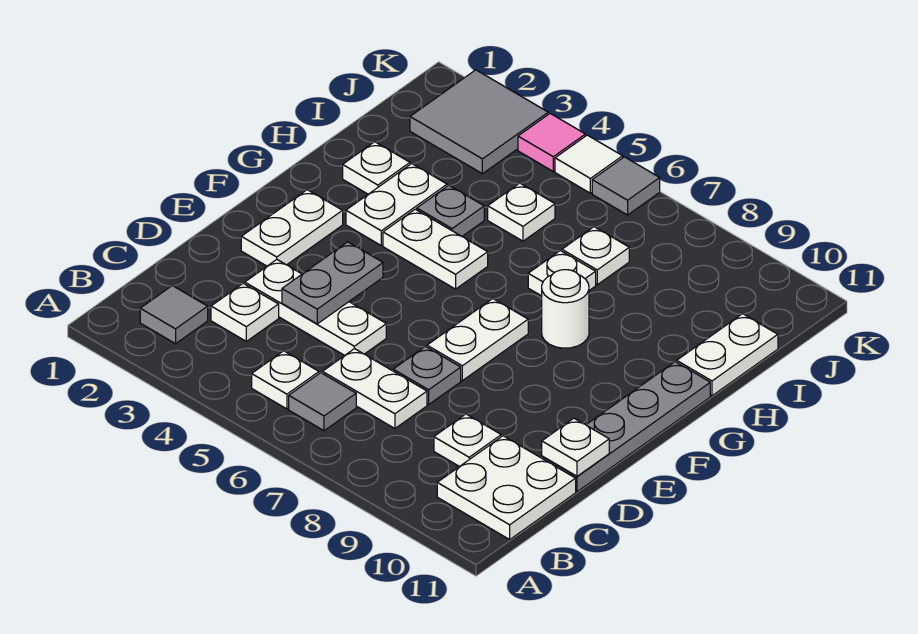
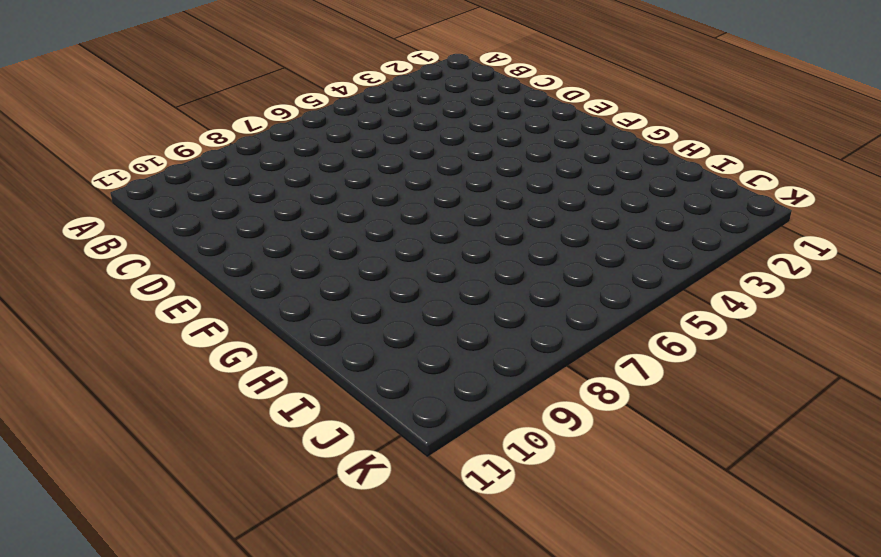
none -> grey tile B2 level 1
none -> white plate B5 level 1
none -> grey tile B6 level 1

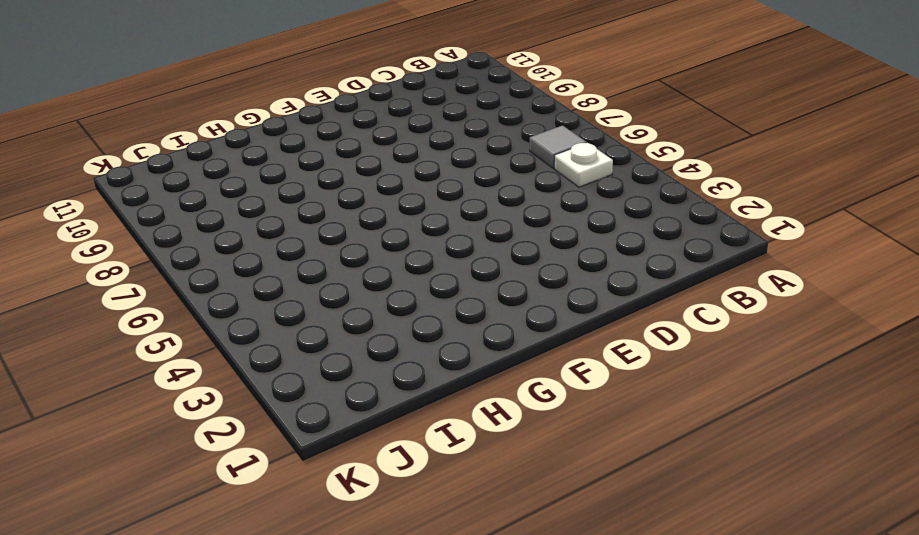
none -> grey tile B2 level 1
none -> white plate B10:C11 level 1
none -> white plate C3 level 1

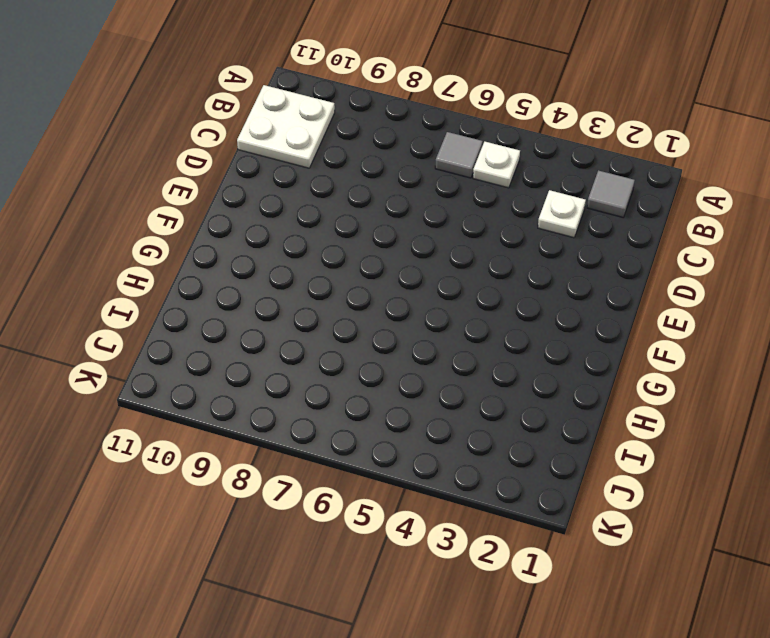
none -> white plate C6:C7 level 1
none -> white plate C9 level 1
none -> white plate D3:D5 level 1

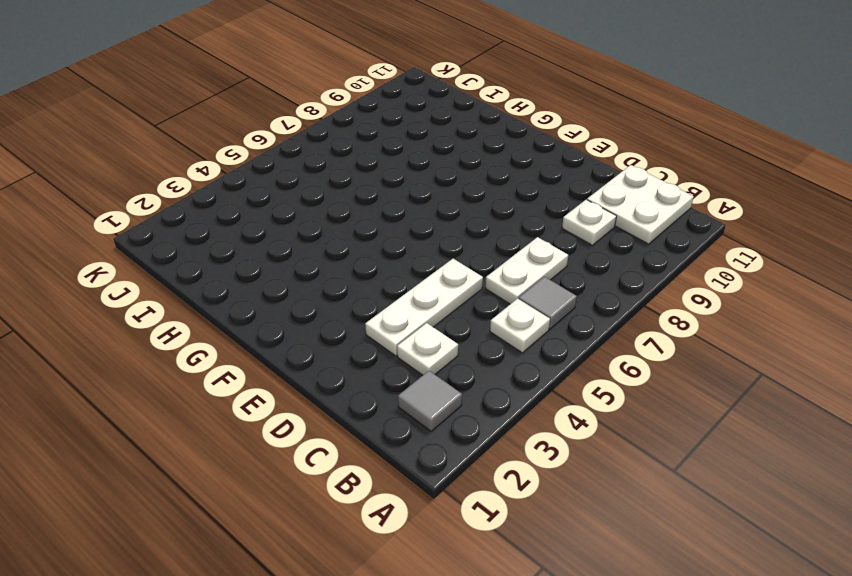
none -> grey plate D7 level 1
none -> grey plate D11:G11 level 1
none -> white plate E2:F2 level 1

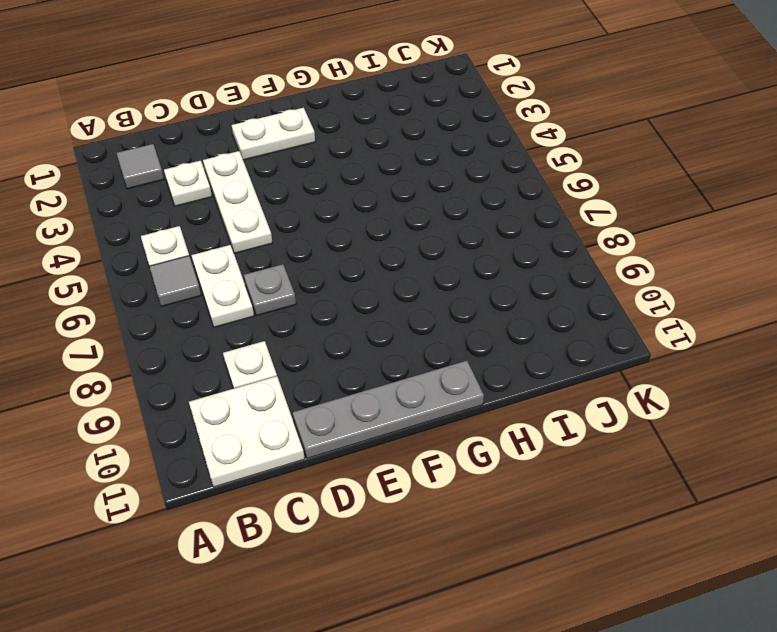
none -> white plate E7:F7 level 1
none -> white plate G3:H3 level 1
none -> white plate G4:G5 level 1

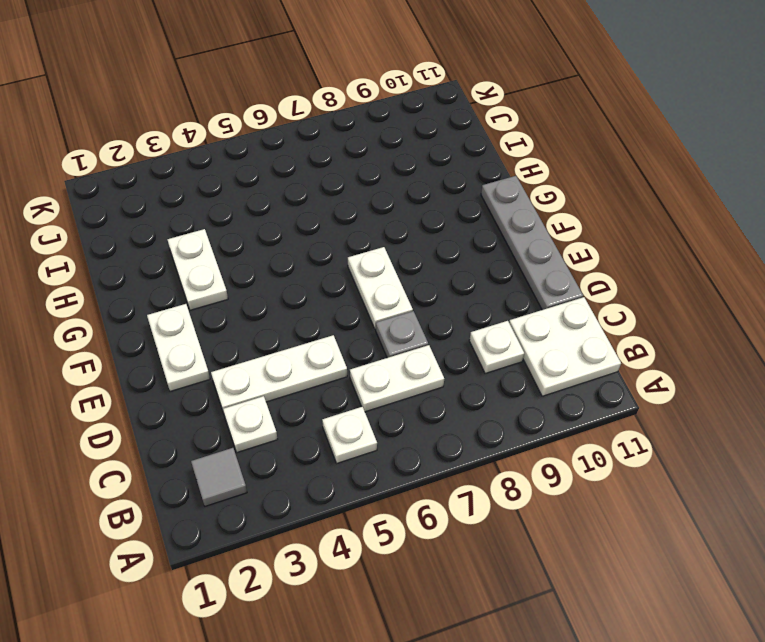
none -> grey tile B6 level 1
none -> white plate G4:G5 level 1
none -> white round brick G8 level 1

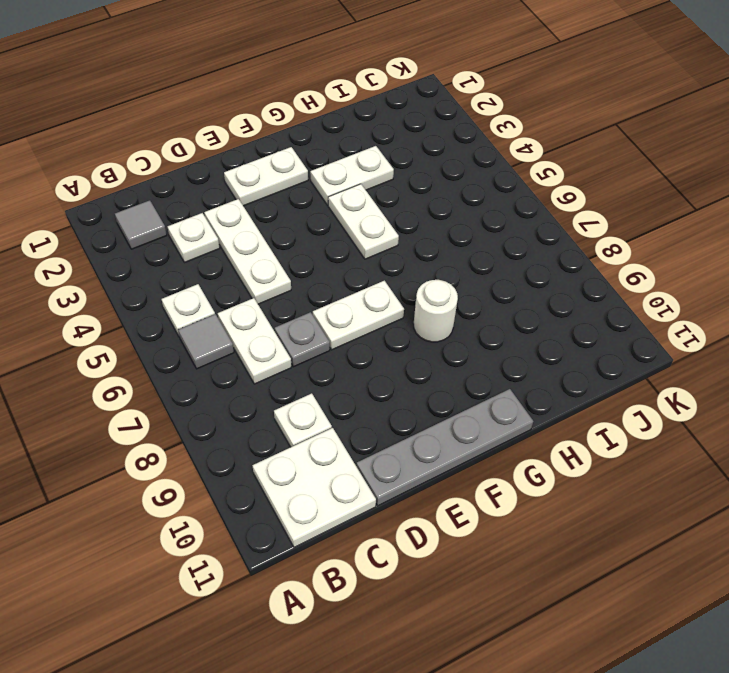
none -> white plate H2 level 1
none -> grey plate H4 level 1
none -> white plate H7 level 1

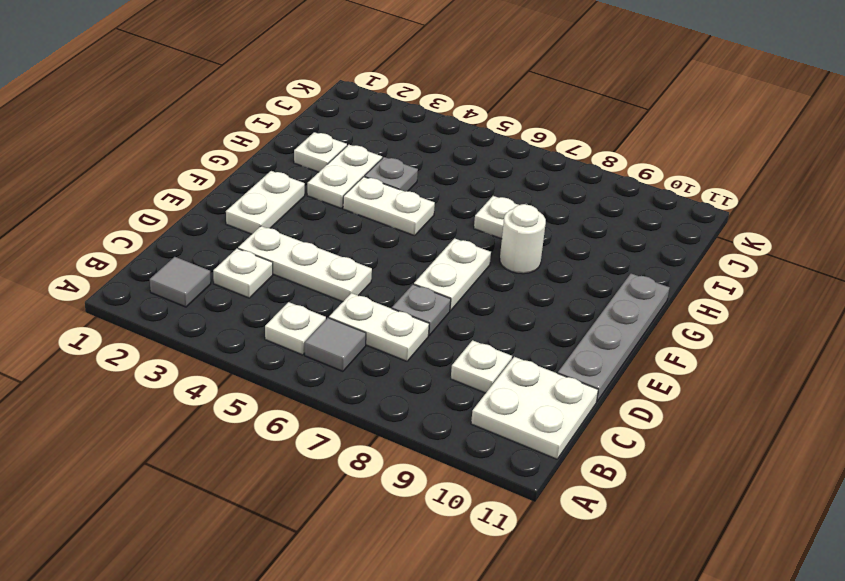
none -> white plate H11:I11 level 1
none -> white plate I5 level 1
none -> white plate I7 level 1

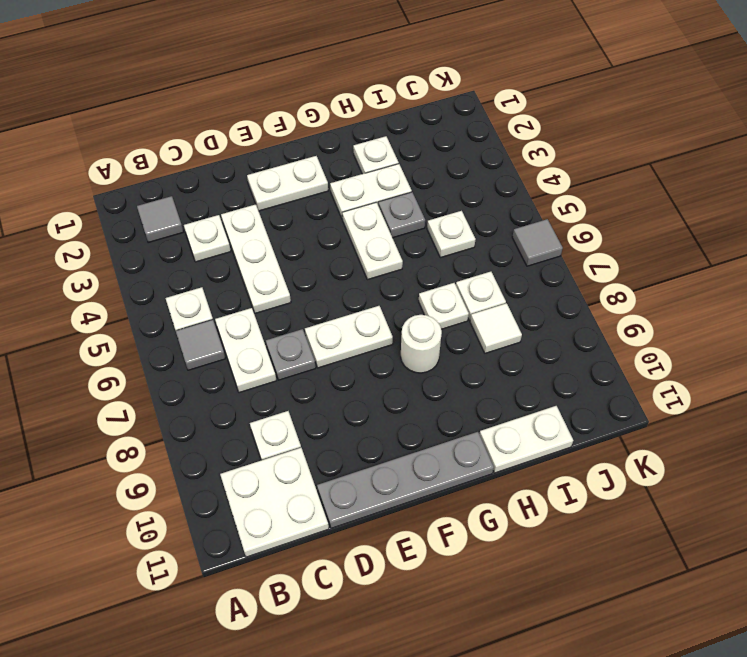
white tile I8 level 1 -> white tile K5 level 1
none -> grey tile J2:K3 level 1
none -> pink tile K4 level 1
none -> grey plate D4:E4 level 2

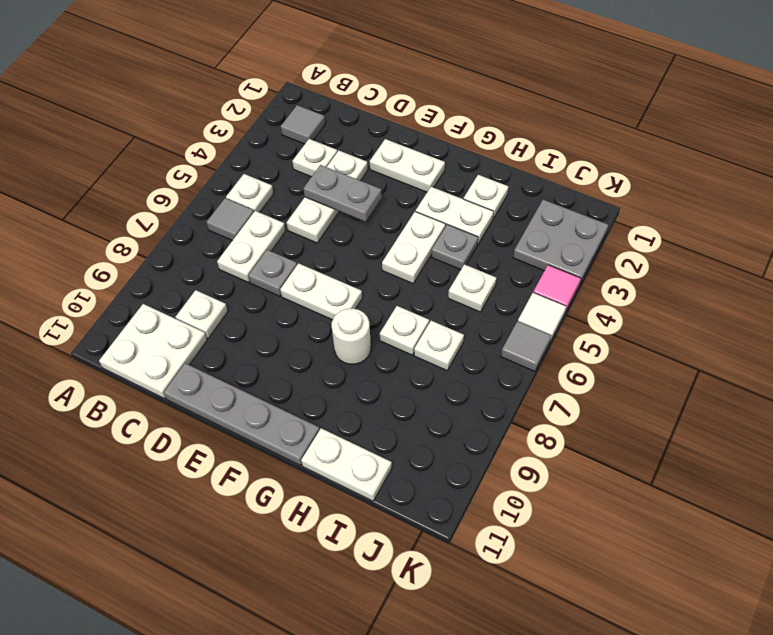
grey plate J2:K3 level 1 -> grey tile J2:K3 level 1
none -> white plate D11 level 2

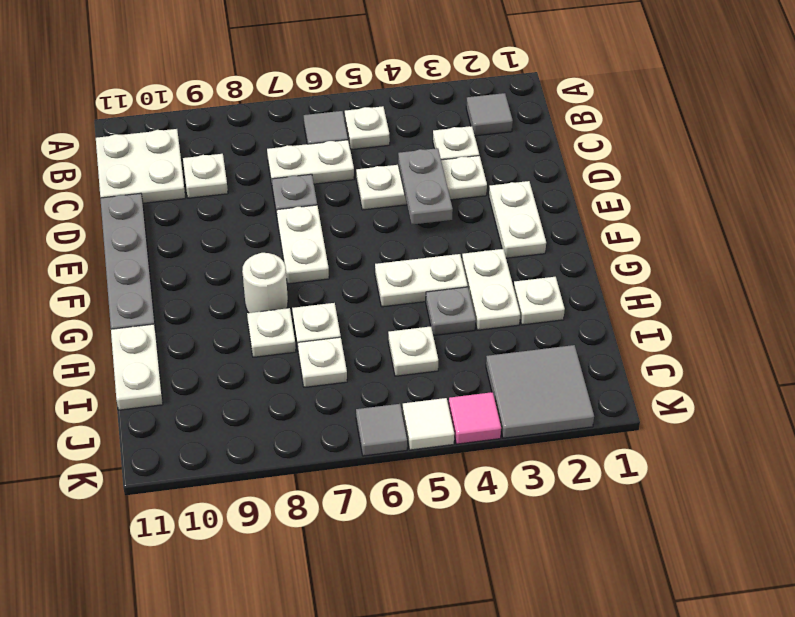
white plate H8 level 1 -> white plate D11 level 2

